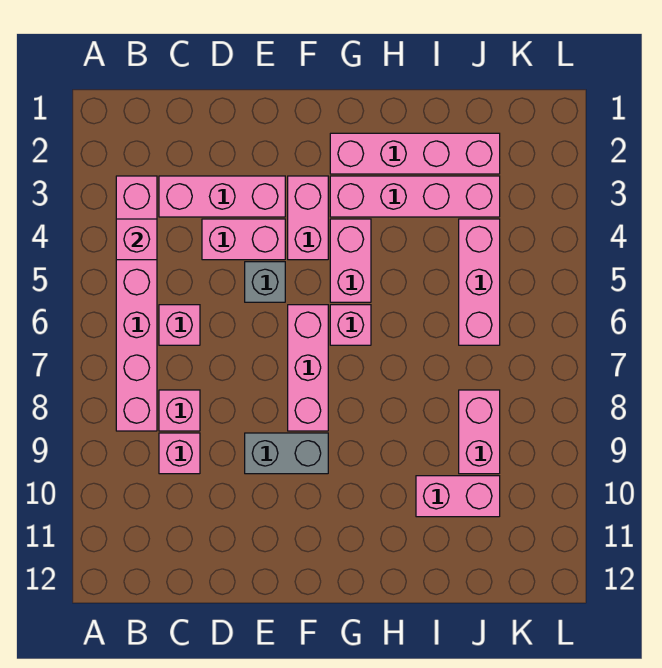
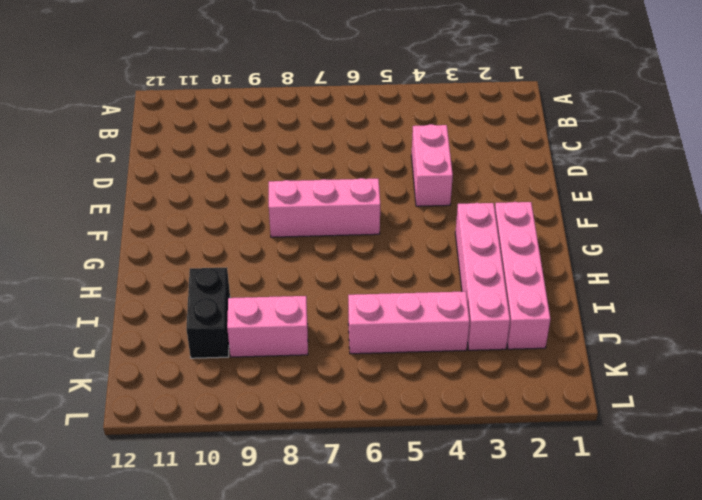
black brick I10:J10 level 1 -> pink brick I10:J10 level 1
none -> pink brick B3:B8 level 1
none -> pink brick C3:E3 level 1
none -> pink brick C6 level 1

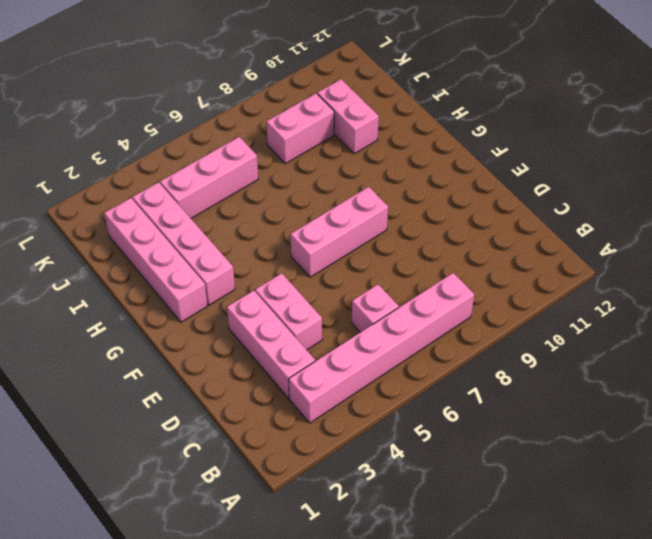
none -> pink brick C8 level 1
none -> pink brick C9 level 1
none -> grey brick E5 level 1

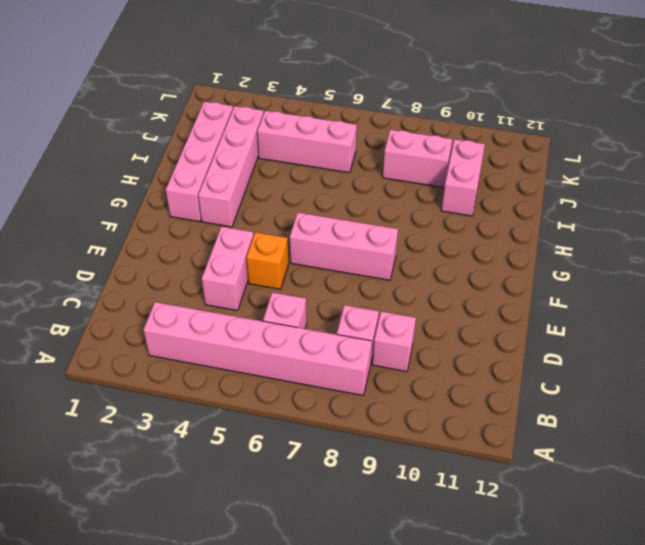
orange brick E5 level 1 -> grey brick E5 level 1
none -> pink brick C3:E3 level 1
none -> grey brick E9:F9 level 1
none -> pink brick F3:F4 level 1

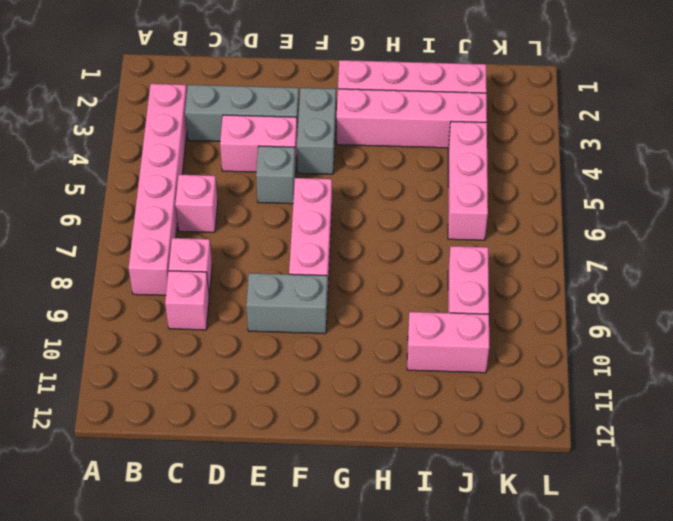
grey brick C3:E3 level 1 -> pink brick C3:E3 level 1
grey brick F3:F4 level 1 -> pink brick F3:F4 level 1
none -> pink brick G4:G5 level 1
none -> pink brick G6 level 1
none -> pink brick B4 level 2

